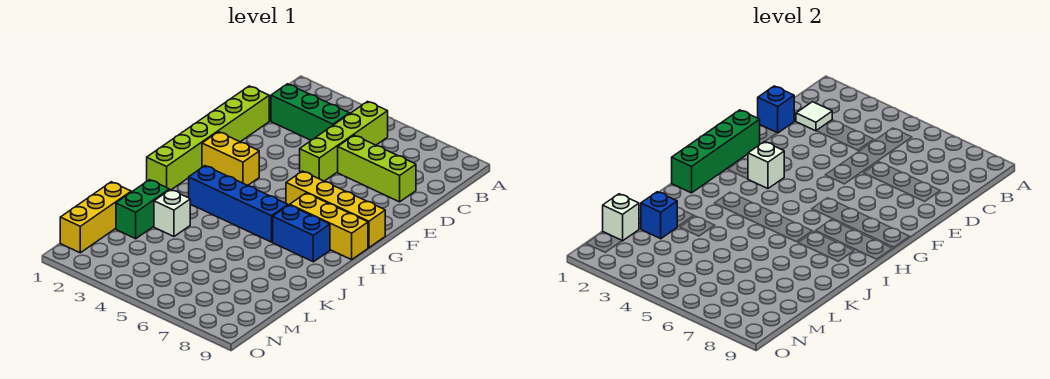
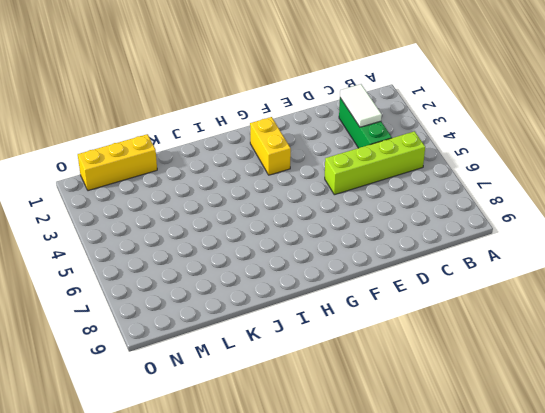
white tile C2:C3 level 2 -> white tile C2 level 2
none -> lime brick D1:I1 level 1
none -> lime brick D6:D8 level 1
none -> yellow brick G6:G9 level 1

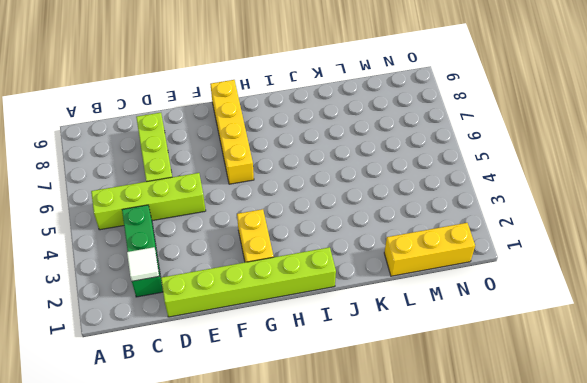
none -> yellow brick H7:H9 level 1
none -> blue brick I3:I6 level 1
none -> blue brick I7:I8 level 1

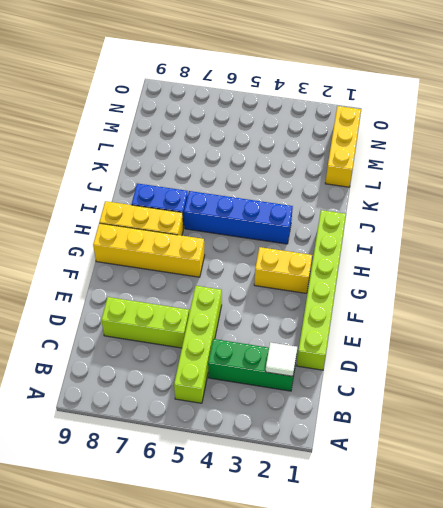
none -> green brick K2:L2 level 1
none -> white brick K3 level 1
none -> blue brick D1 level 2

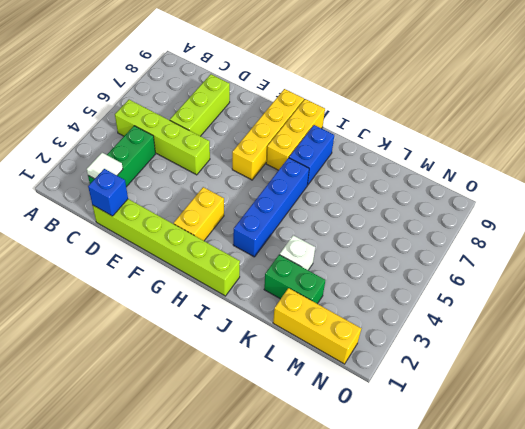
none -> green brick F1:I1 level 2
none -> white brick G3 level 2
none -> blue brick L2 level 2

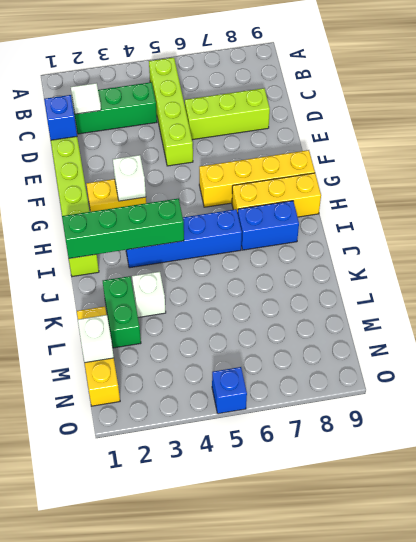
green brick I1:I4 level 2 -> green brick F1:I1 level 2
blue brick O5 level 1 -> blue brick L2 level 2

